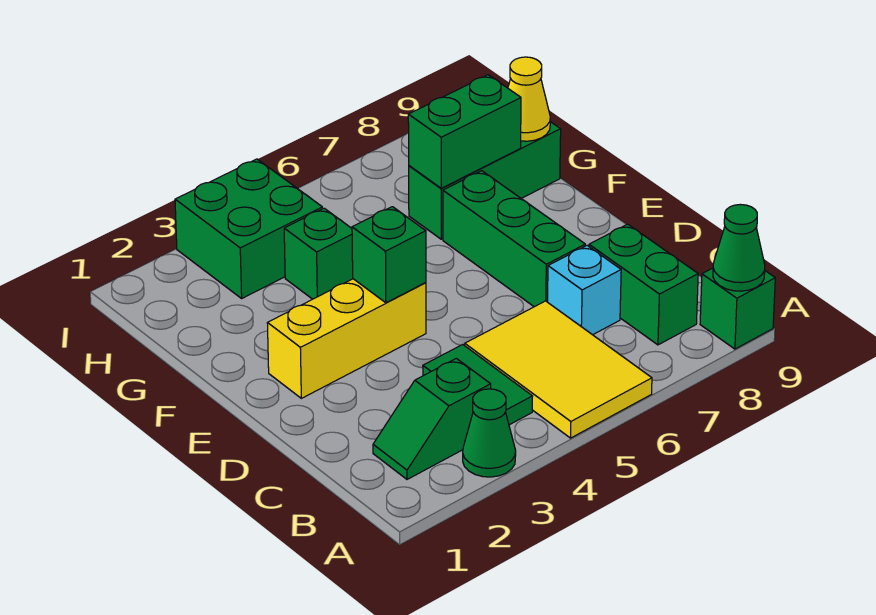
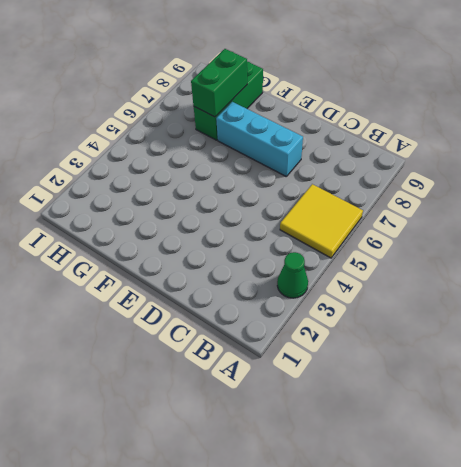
yellow tile A5:B6 level 1 -> yellow tile A5:C6 level 1
cyan brick D7:F7 level 1 -> green brick D7:F7 level 1
none -> green brick A9 level 1
none -> green slope B2:B3 level 1 top 3
none -> green tile B4:C4 level 1

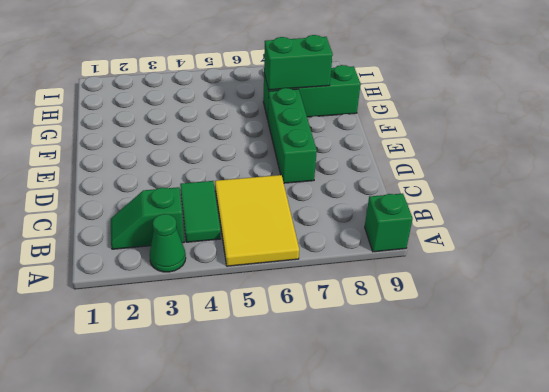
none -> green brick B8:C8 level 1
none -> cyan brick C7 level 1
none -> yellow brick E2:E4 level 1

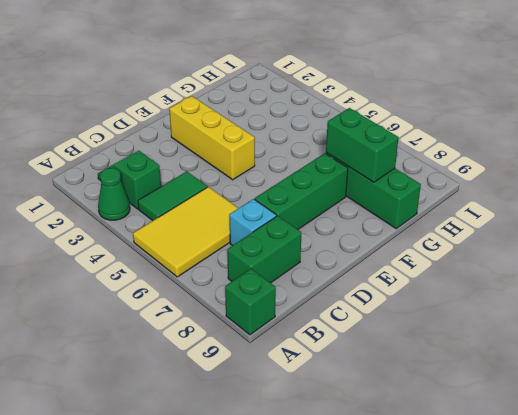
none -> green brick G4 level 1
none -> green brick H3:I4 level 1
none -> green cone A9 level 2

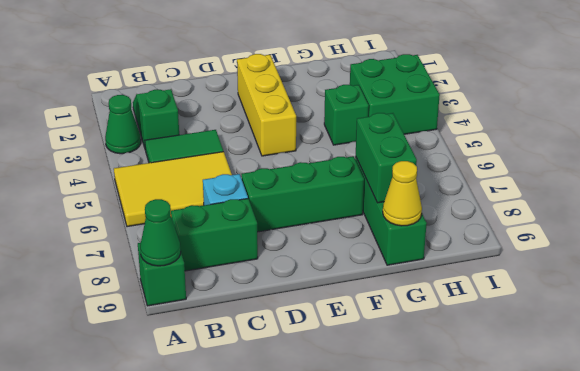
none -> green brick E4 level 2

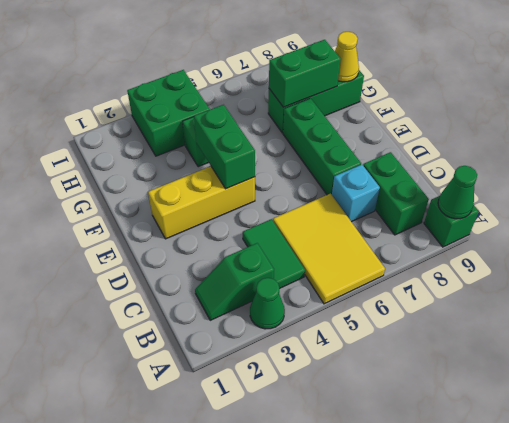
green brick E4:F4 level 2 -> green brick E4 level 2

